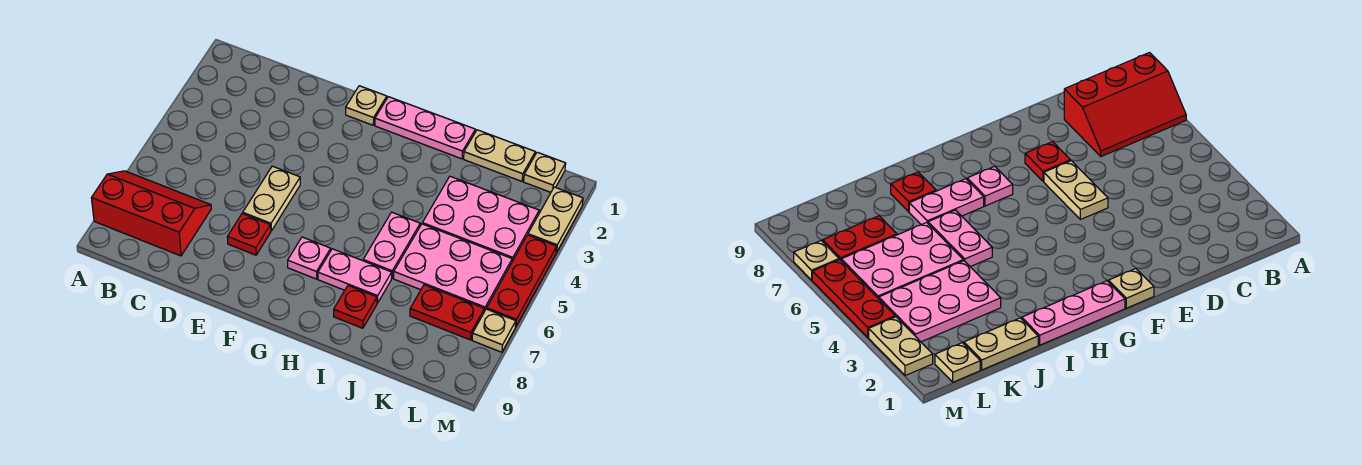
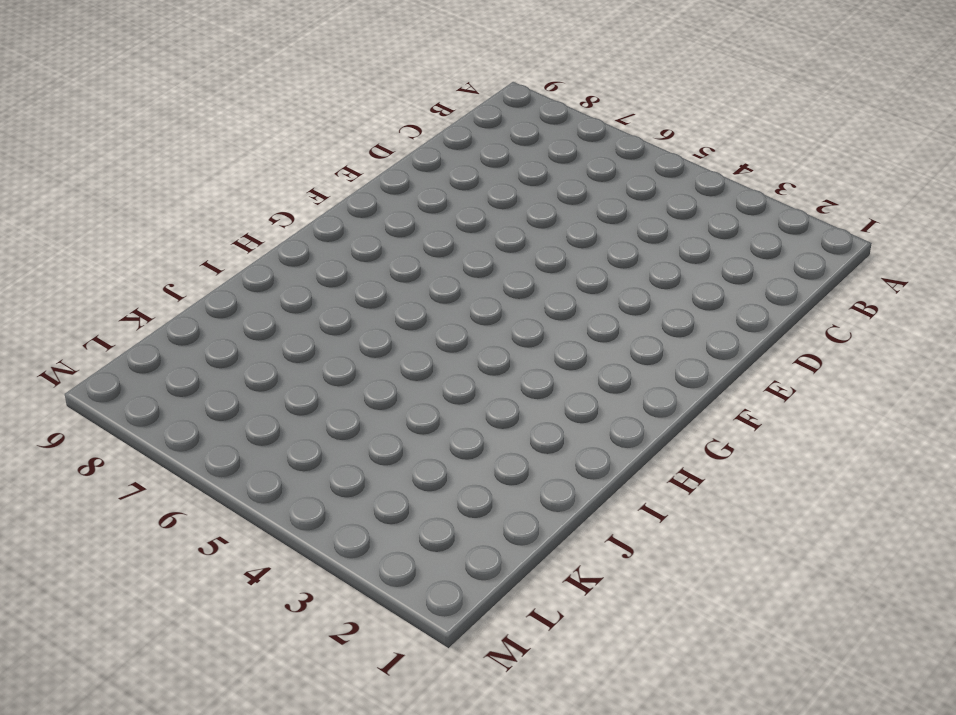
none -> red slope A7:C8 level 1 top 8
none -> tan plate E5:E6 level 1
none -> red plate E7 level 1

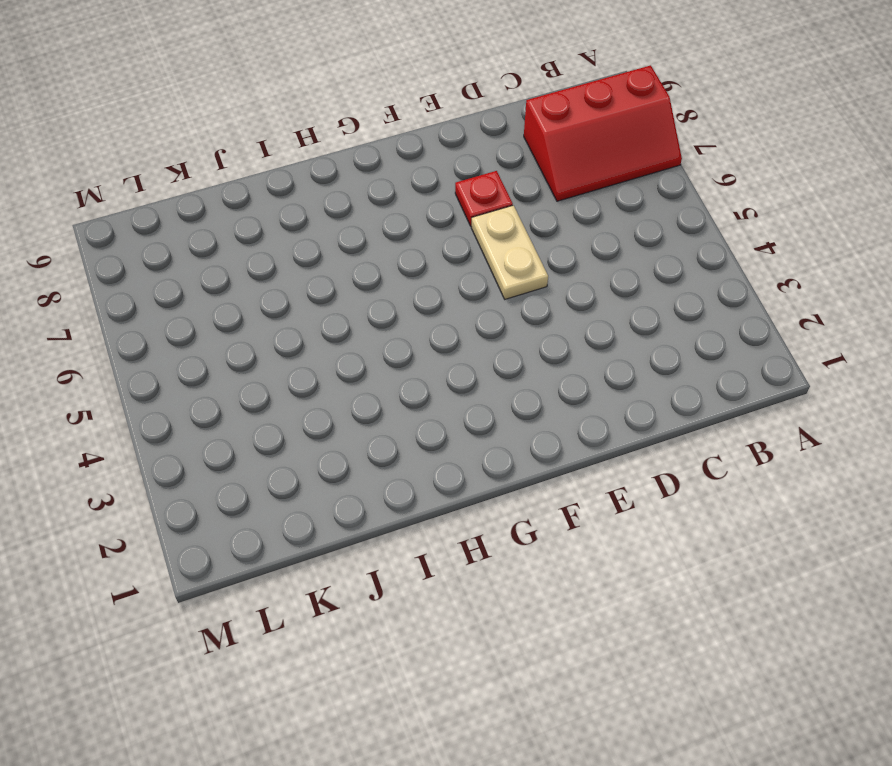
none -> tan plate F1 level 1
none -> pink plate G1:I1 level 1
none -> pink plate G7 level 1

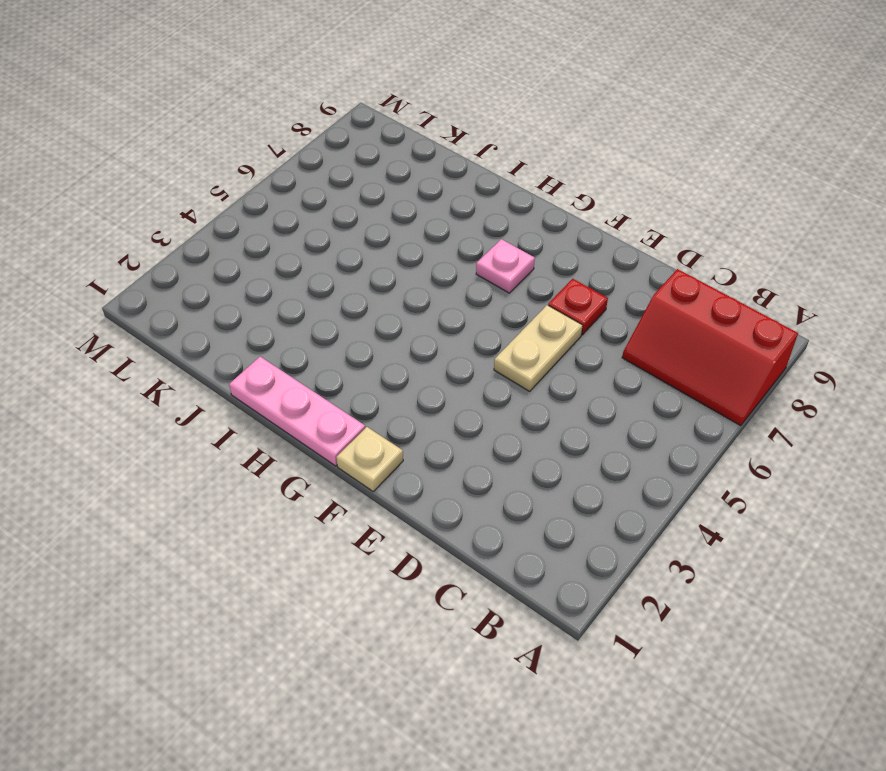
none -> pink plate H7:I7 level 1
none -> pink plate I5:I6 level 1
none -> red plate I8 level 1

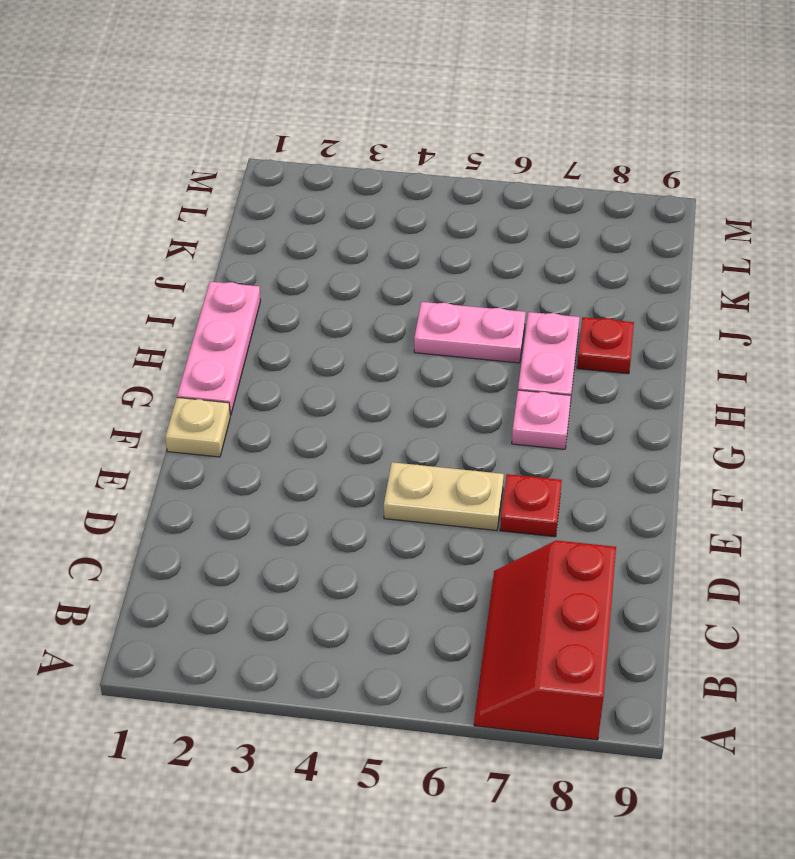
none -> tan plate J1:K1 level 1
none -> pink plate J3:L4 level 1
none -> pink plate J5:L6 level 1

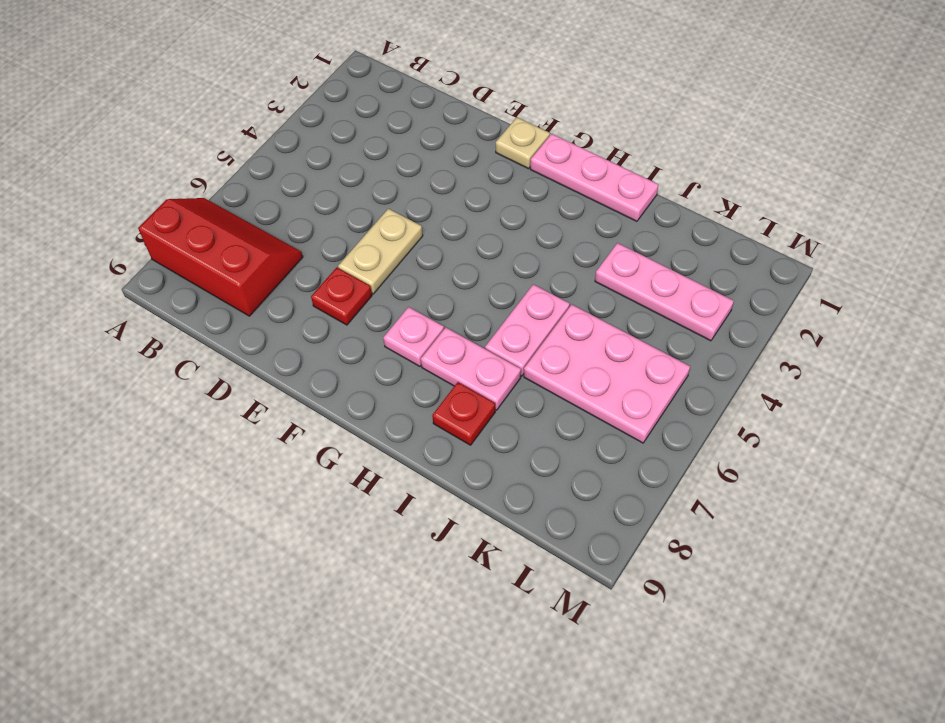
pink plate J3:L3 level 1 -> pink plate J3:L4 level 1
none -> tan plate J1:K1 level 1
none -> red plate K7:L7 level 1
none -> tan plate L1 level 1

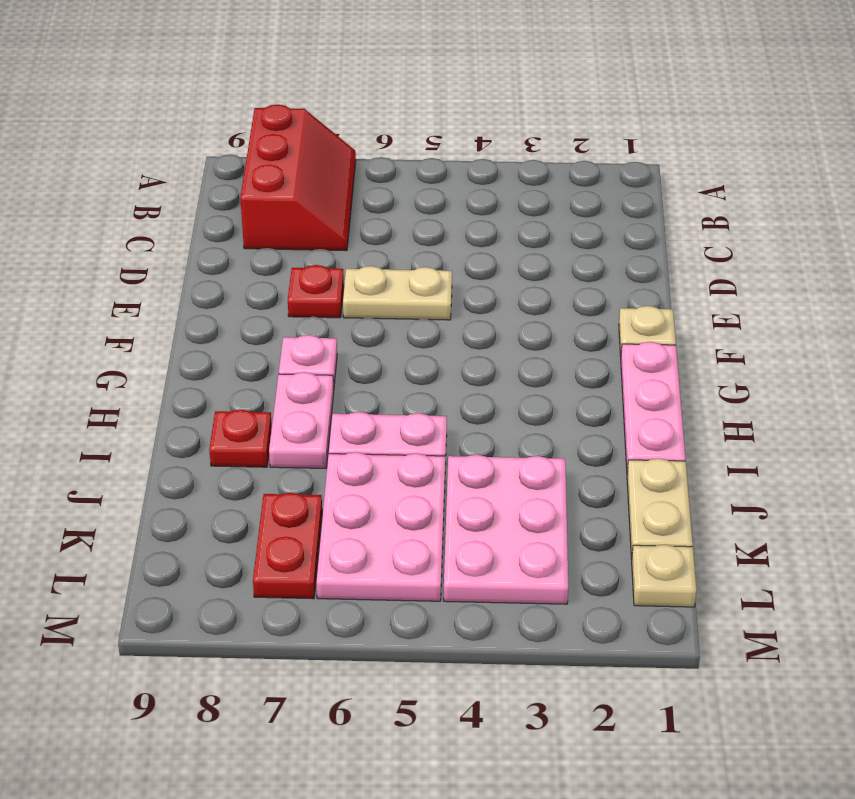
none -> tan plate M2:M3 level 1
none -> red plate M4:M6 level 1
none -> tan plate M7 level 1

